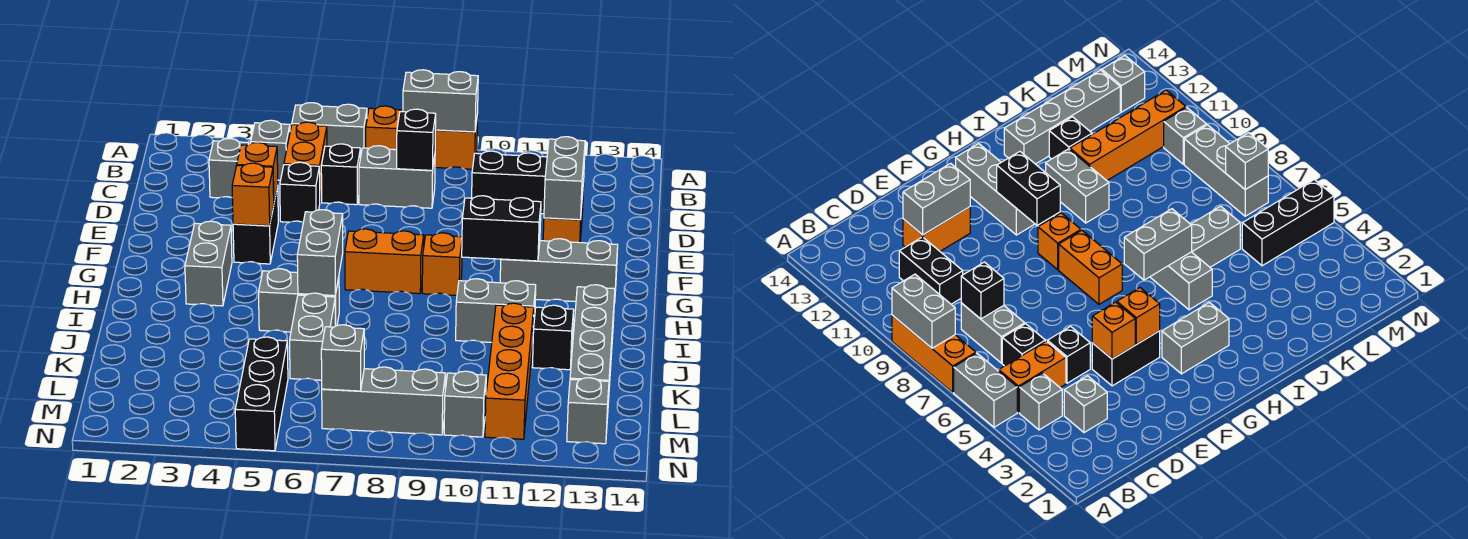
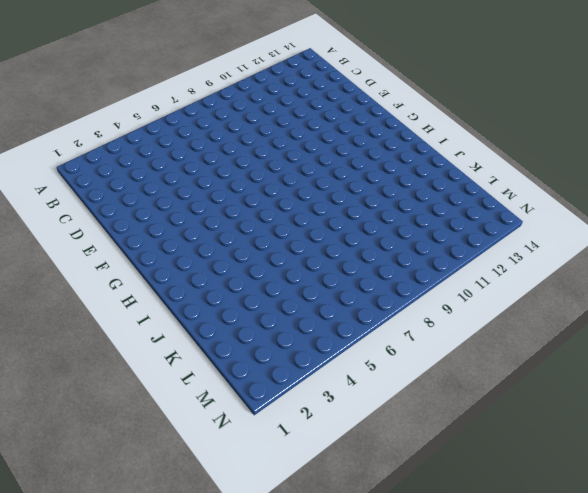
none -> grey brick A5:A6 level 1
none -> orange brick A7:A9 level 1
none -> grey brick B4 level 1
none -> orange brick B5:C5 level 1

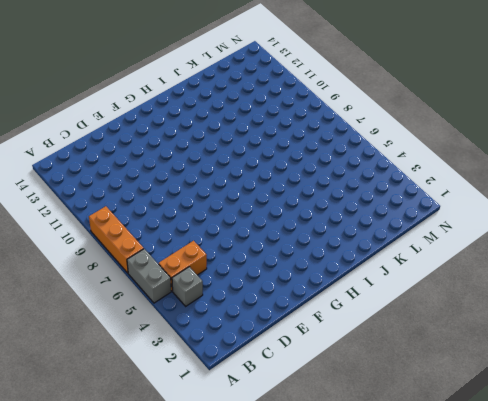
none -> grey brick C3 level 1
none -> black brick C6 level 1
none -> grey brick C7:C8 level 1
none -> black brick C10:C11 level 1

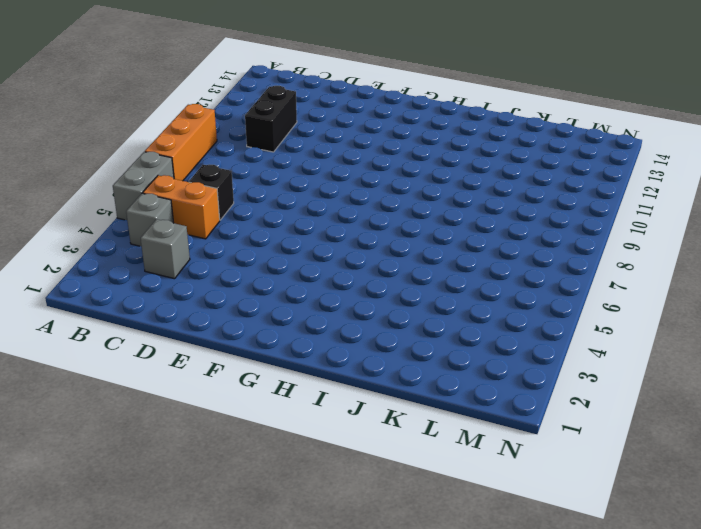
none -> grey brick C7:C8 level 1
none -> black brick D5 level 1
none -> orange brick D12:E12 level 1
none -> black brick E4:F4 level 1

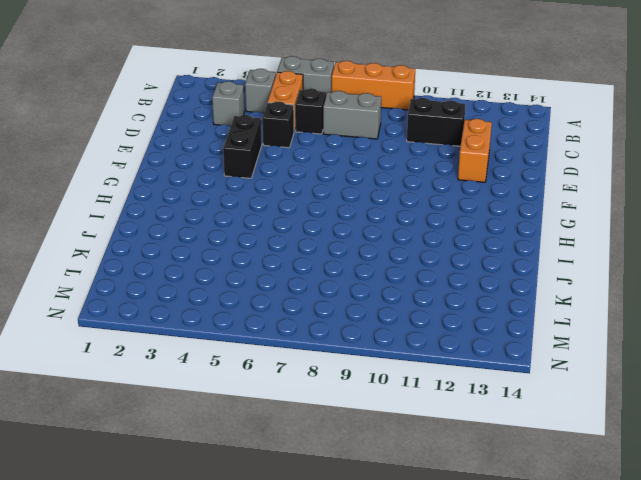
none -> grey brick G3:H3 level 1
none -> orange brick G7:G8 level 1
none -> orange brick G9 level 1
none -> grey brick G11:G13 level 1

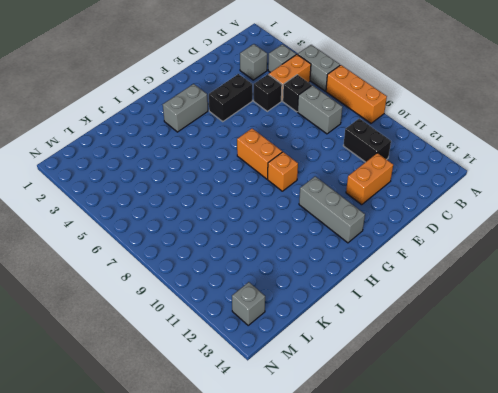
none -> grey brick I5:I6 level 1
none -> grey brick I10:I11 level 1
none -> grey brick I13:L13 level 1
none -> grey brick J6:K6 level 1

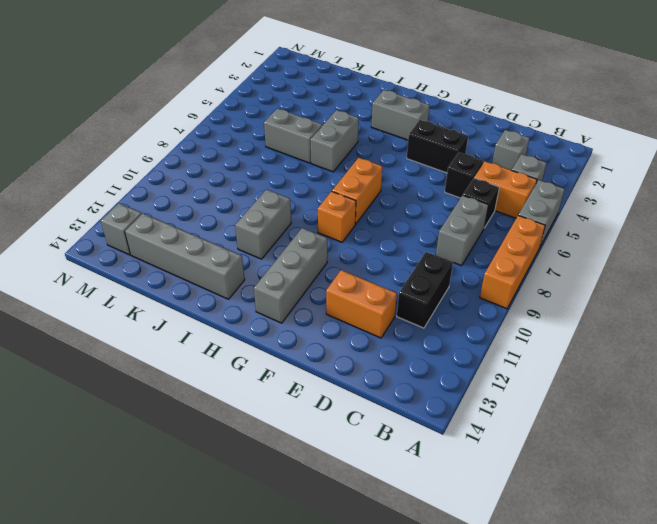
none -> orange brick J11:M11 level 1
none -> black brick J12 level 1
none -> black brick L5:N5 level 1
none -> grey brick M7:M9 level 1

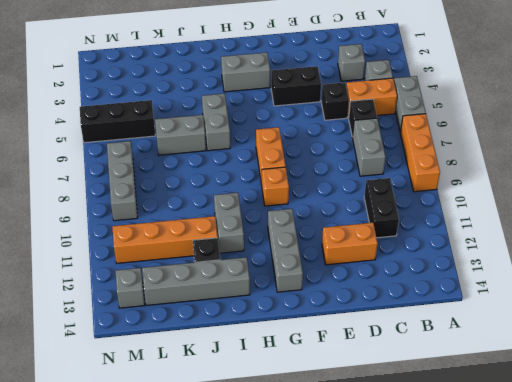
none -> grey brick M10 level 1
none -> grey brick A8:A9 level 2
none -> black brick C8 level 2
none -> grey brick D12:E12 level 2

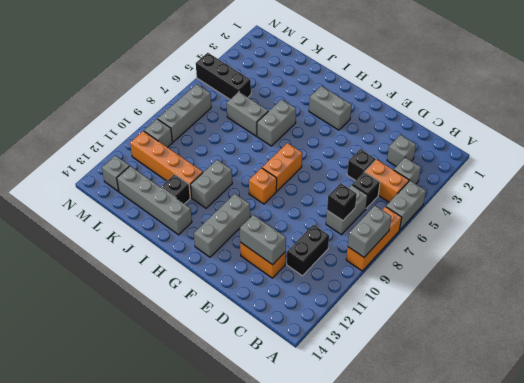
none -> black brick E4:F4 level 1
none -> orange brick E4 level 2
none -> orange brick F4 level 2
none -> black brick G10:G11 level 2

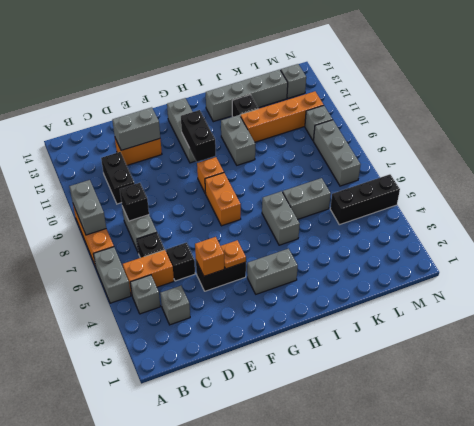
orange plate F4 level 2 -> orange brick F4 level 2
none -> grey brick H6:I6 level 2
none -> grey brick M7 level 2

